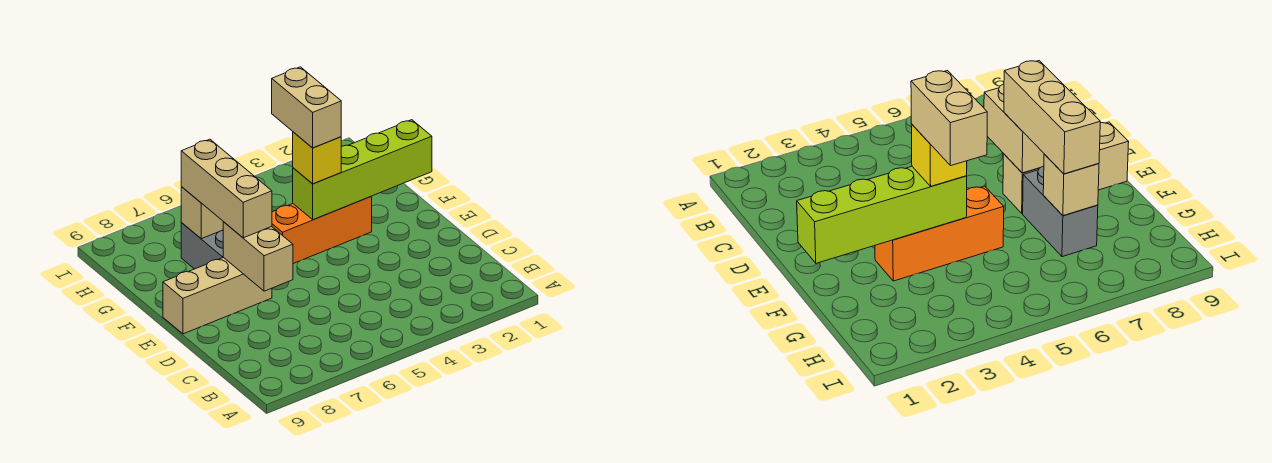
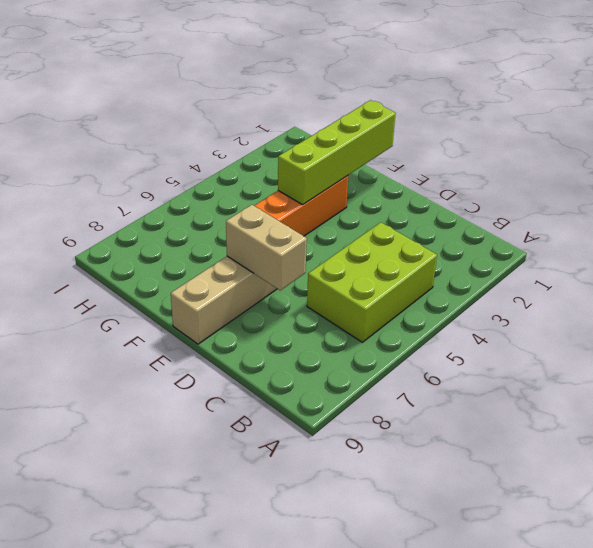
lime brick B4:C6 level 1 -> none
none -> grey brick F7:G7 level 1
none -> tan brick G7 level 2

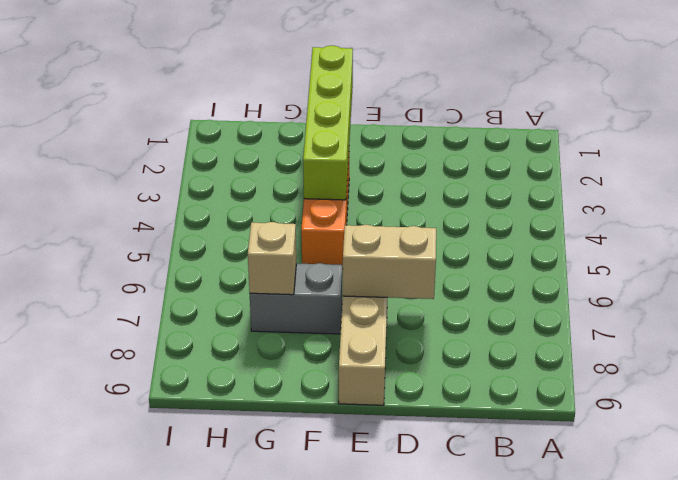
none -> tan brick E7:G7 level 3
none -> yellow brick F4 level 3

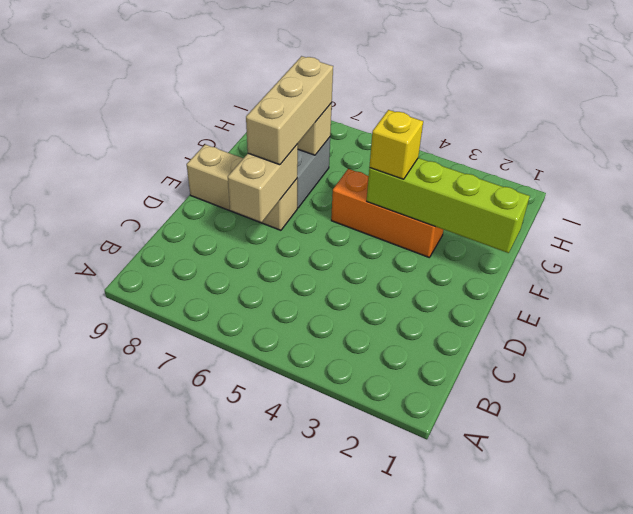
none -> tan brick F4:G4 level 4

